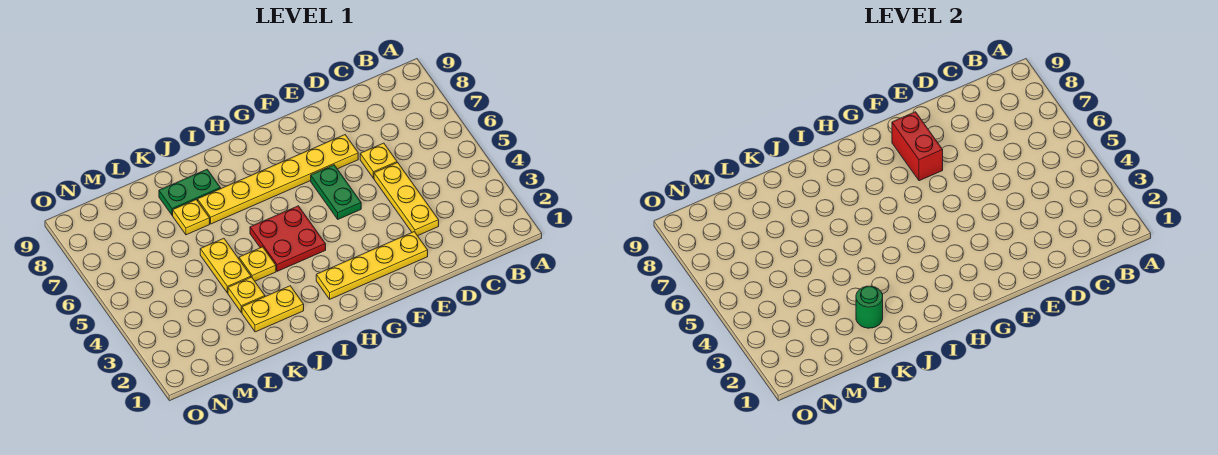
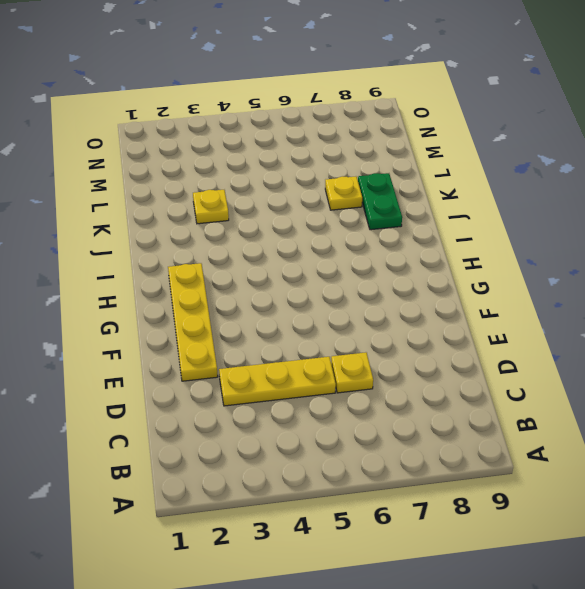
none -> yellow plate E7:J7 level 1
none -> green plate F5:F6 level 1
none -> red plate H4:I5 level 1

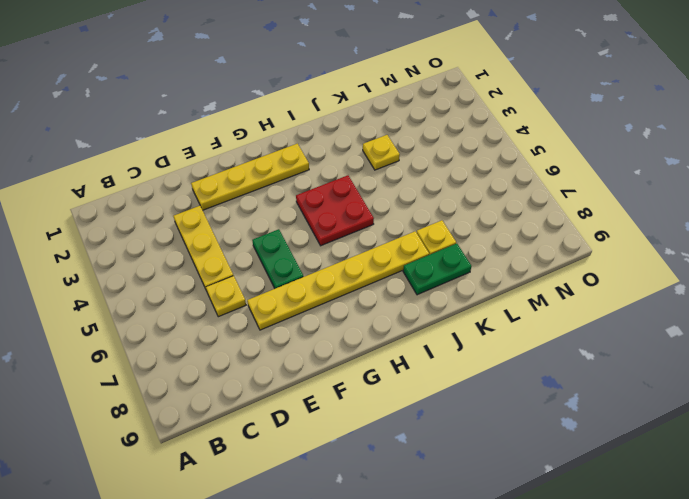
none -> yellow plate J2:K2 level 1
none -> yellow plate J4 level 1
none -> yellow plate K4:K5 level 1

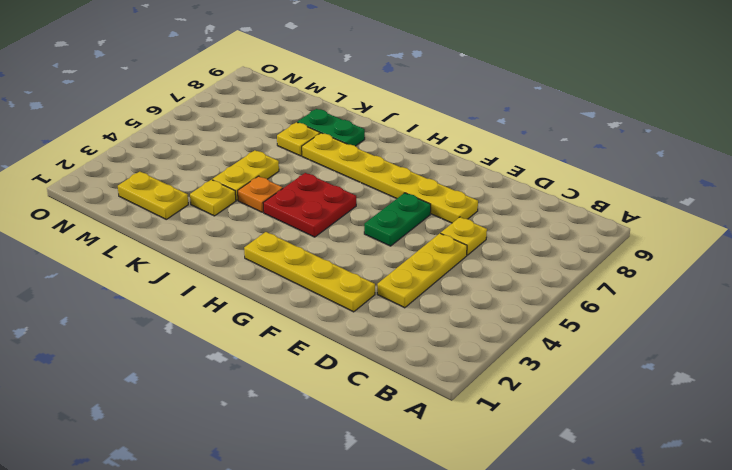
orange plate J4 level 1 -> yellow plate J4 level 1
yellow plate L2:M2 level 1 -> yellow plate J2:K2 level 1
none -> red brick F7:F8 level 2
none -> green round brick K2 level 2

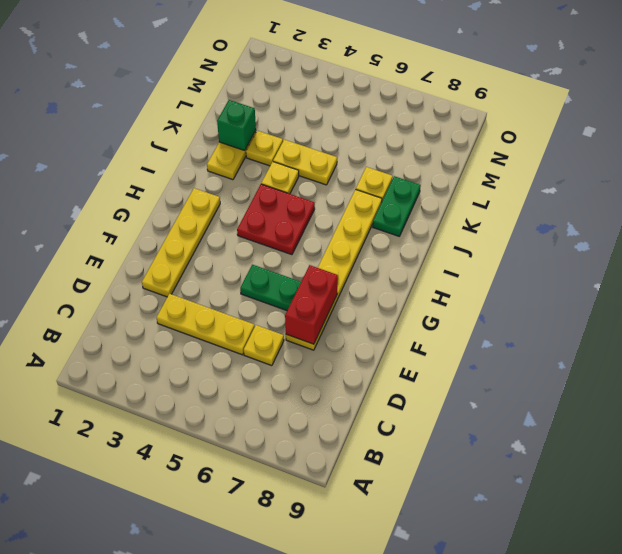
red brick E7:F7 level 2 -> red brick F7:F8 level 2
green brick K2 level 2 -> green round brick K2 level 2

